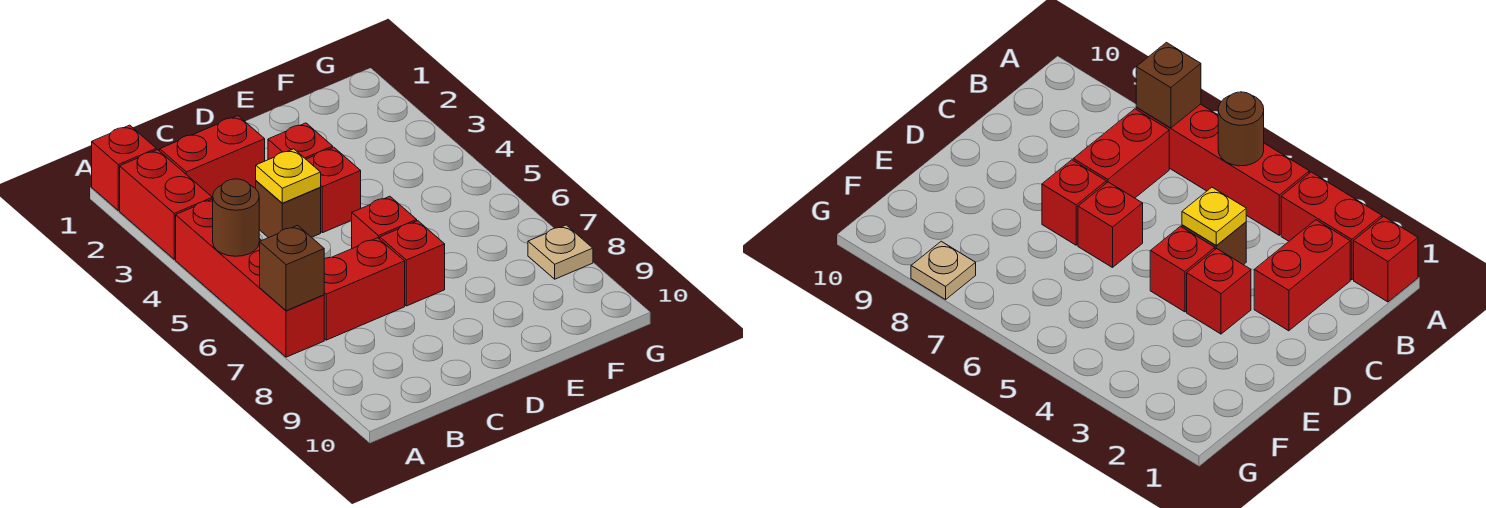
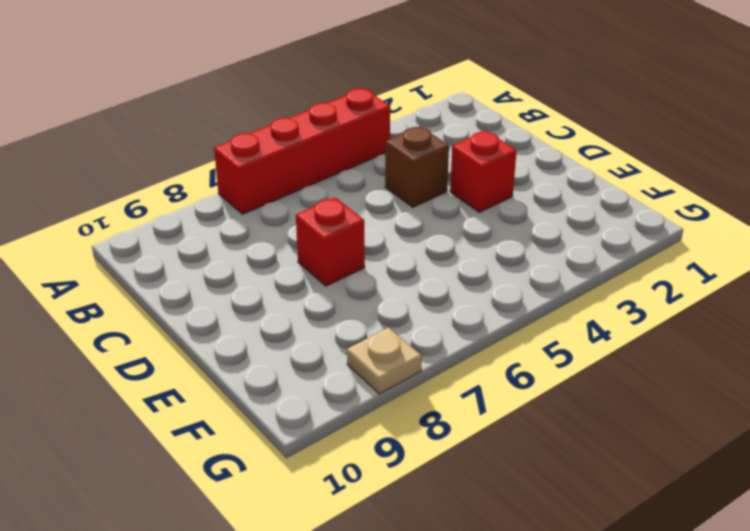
none -> red brick A1 level 1
none -> red brick A2:A3 level 1
none -> red brick B2:C2 level 1

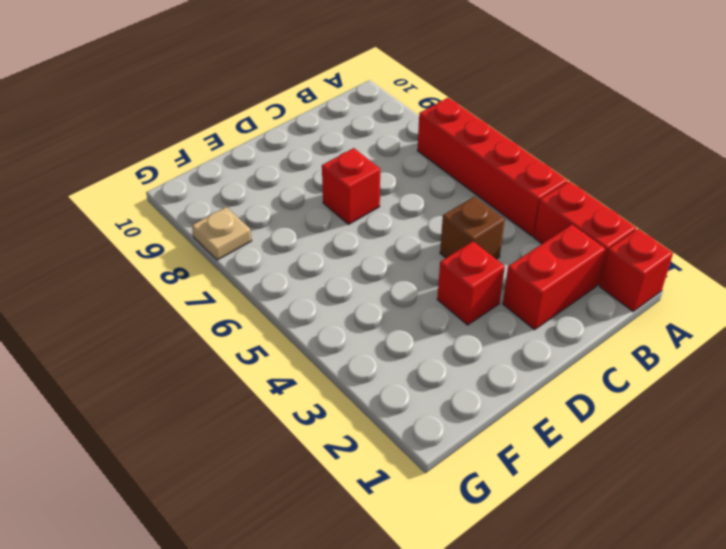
none -> red brick B7:C7 level 1
none -> red brick D4 level 1
none -> red brick D6 level 1

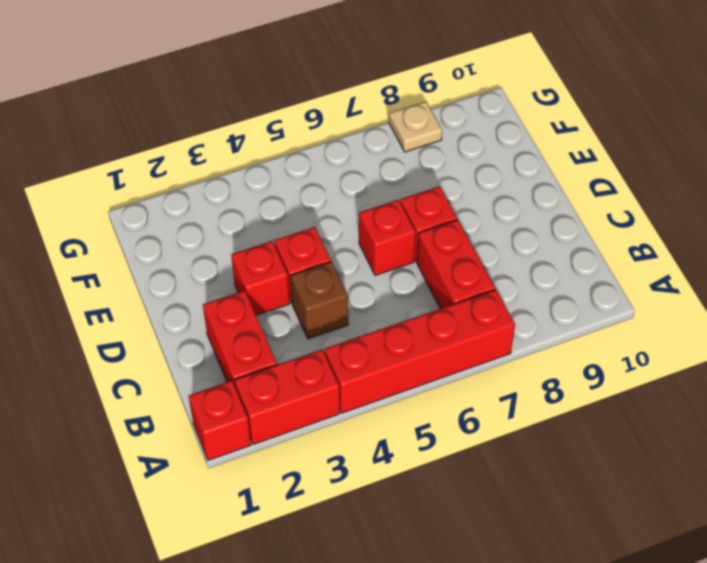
none -> brown round brick A5 level 2
none -> brown brick A7 level 2
none -> yellow plate C4 level 2

